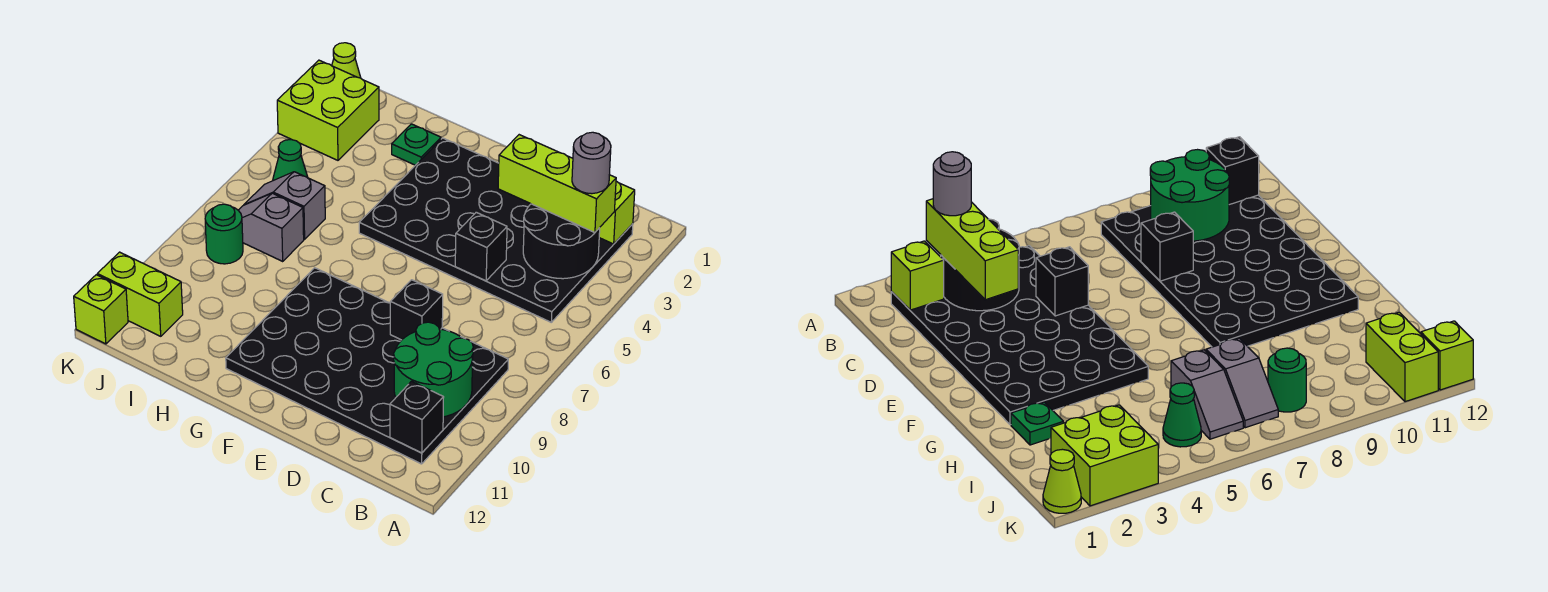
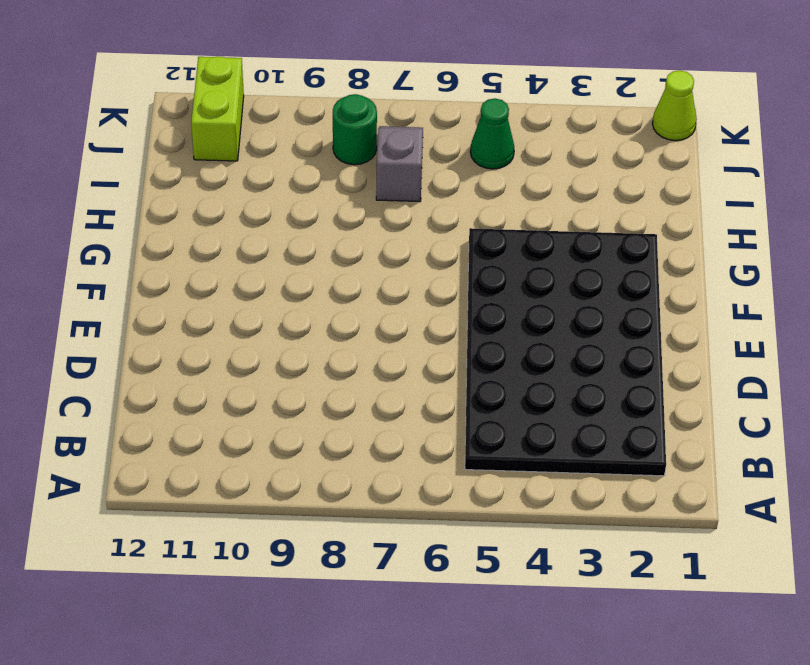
none -> black plate B8:G11 level 1
none -> green plate H2 level 1
none -> grey slope I6:J6 level 1 top I

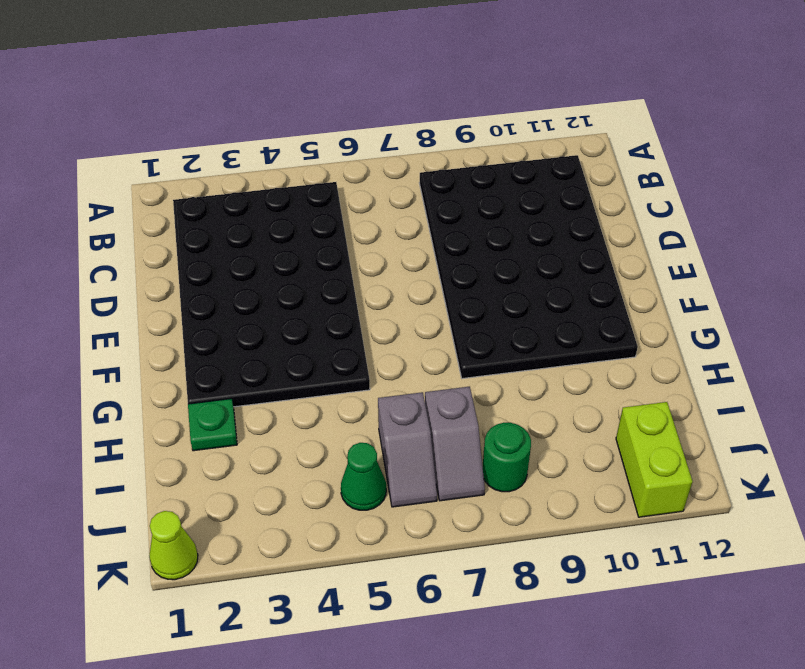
none -> lime brick J2:K3 level 1
none -> lime brick K12 level 1
none -> lime brick B2 level 2

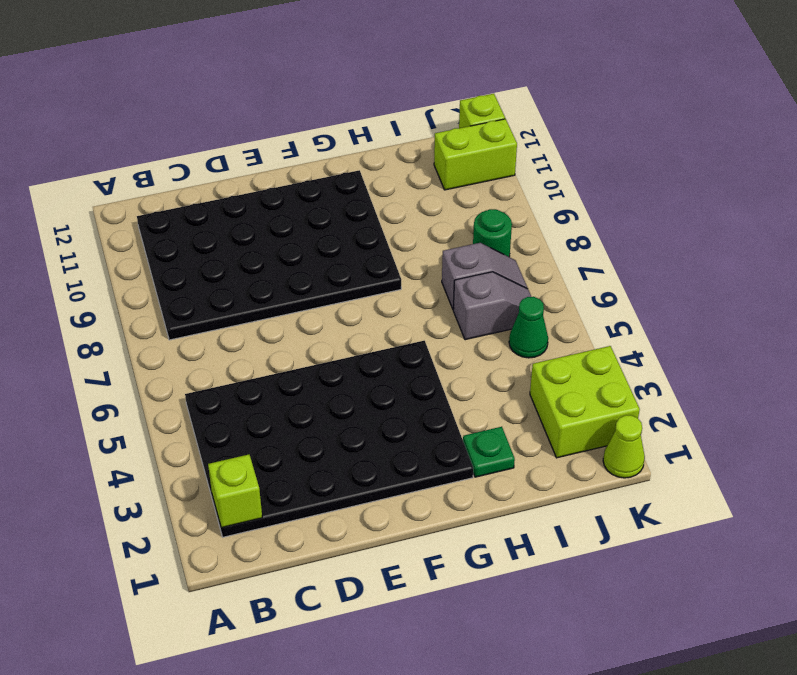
none -> black round brick B3:C4 level 2
none -> green round brick B9:C10 level 2
none -> black brick B11 level 2

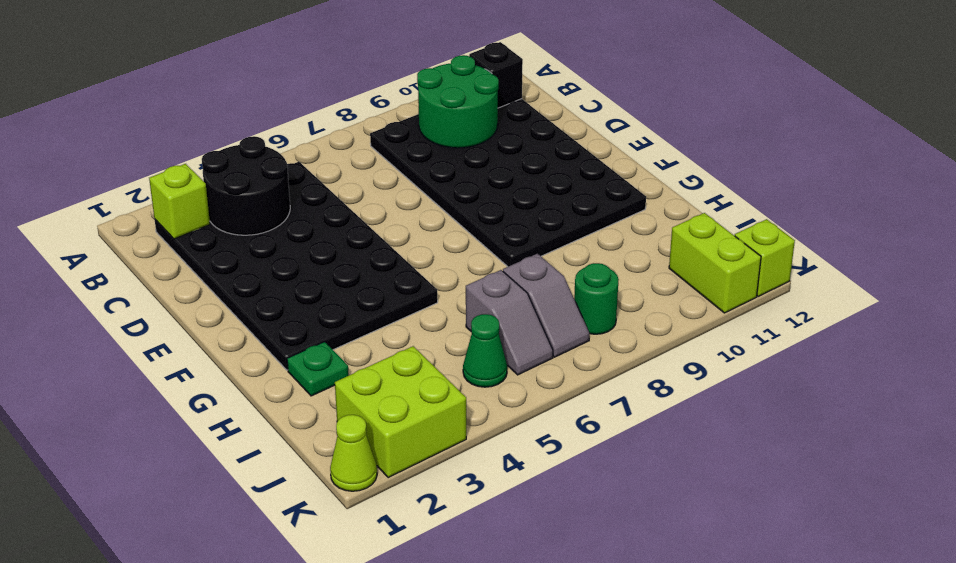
none -> black brick D5 level 2
none -> black brick D8 level 2
none -> lime brick B3:D3 level 3

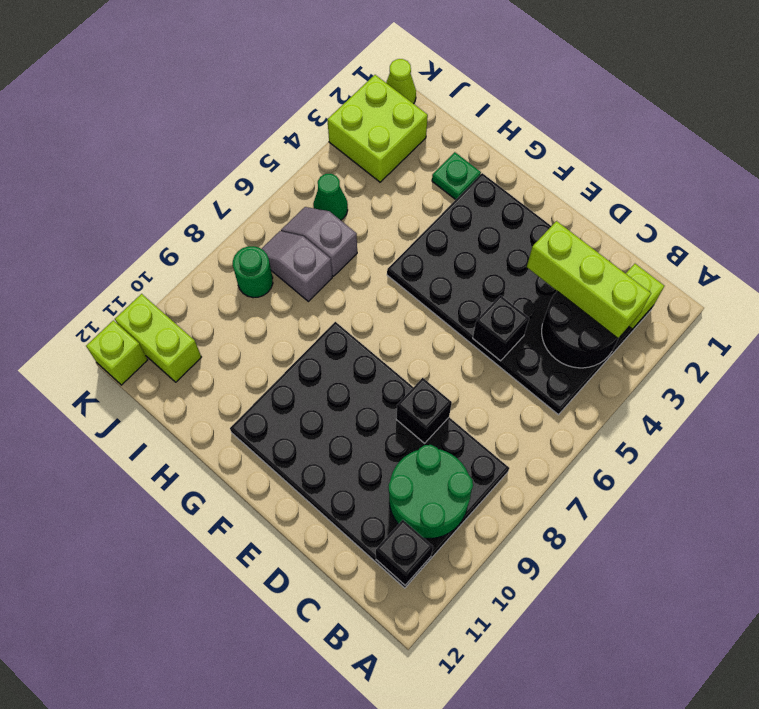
none -> grey round brick B3 level 4

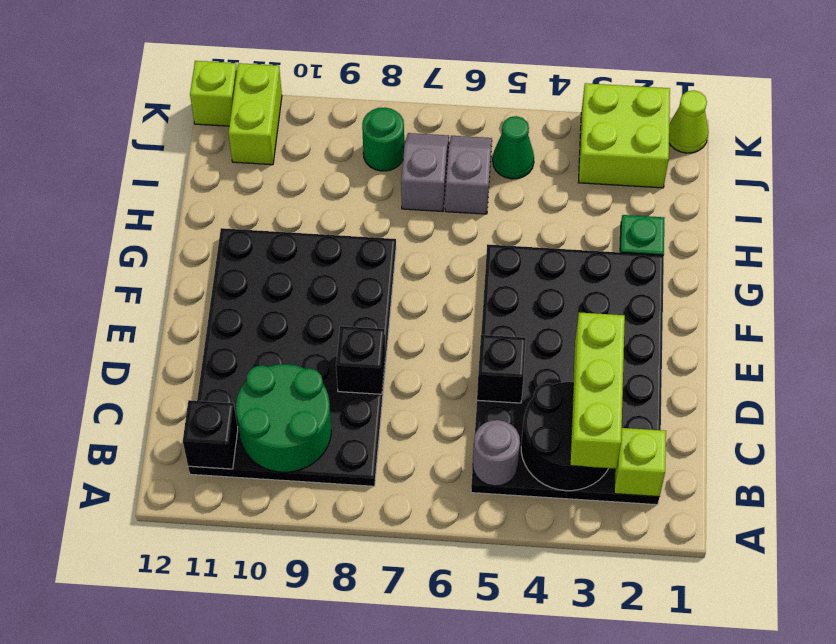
grey round brick B5 level 2 -> grey round brick B3 level 4

